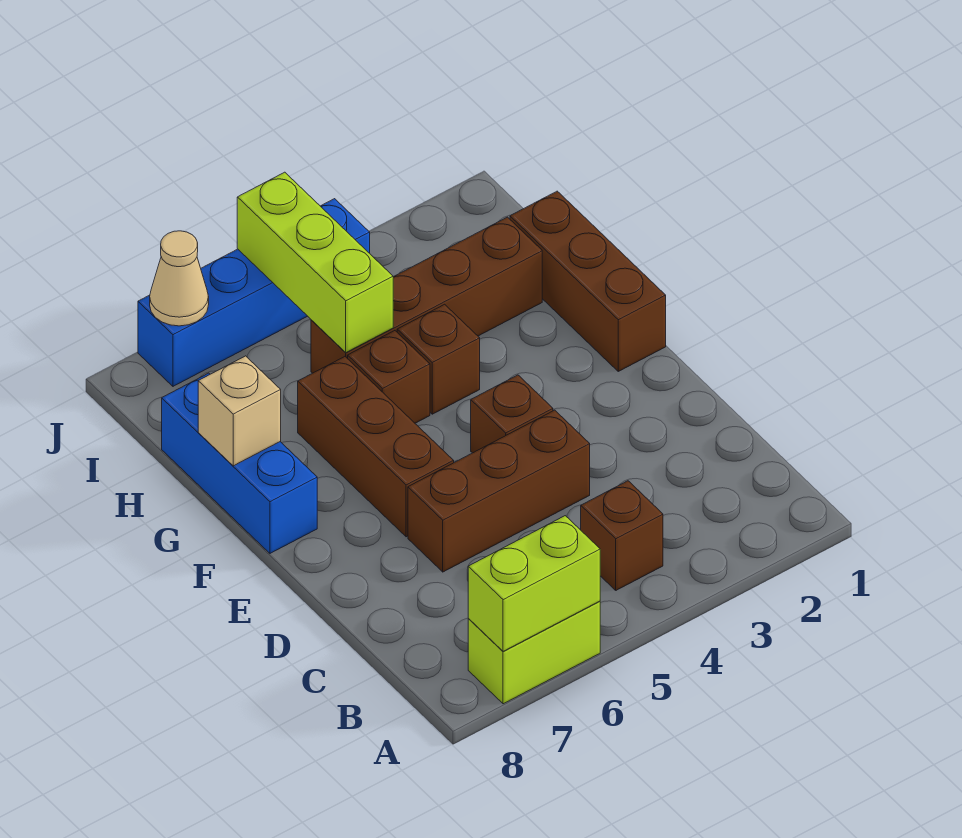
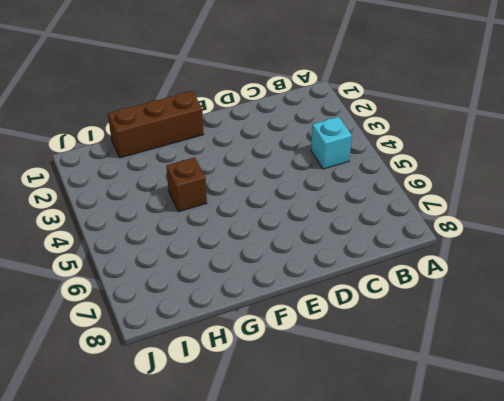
cyan brick B4 level 1 -> brown brick B4 level 1
none -> lime brick A6:A7 level 1
none -> brown brick D4:D6 level 1
none -> brown brick E4 level 1

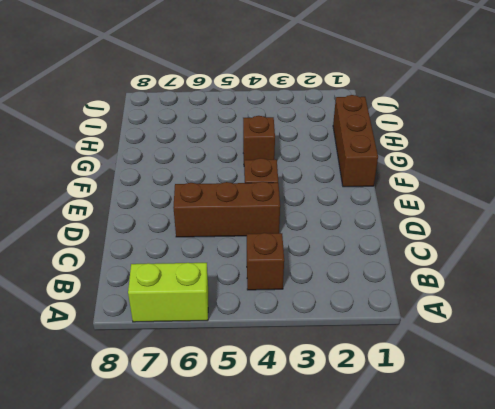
none -> brown brick E6:G6 level 1
none -> blue brick F8:H8 level 1
none -> brown brick G5 level 1

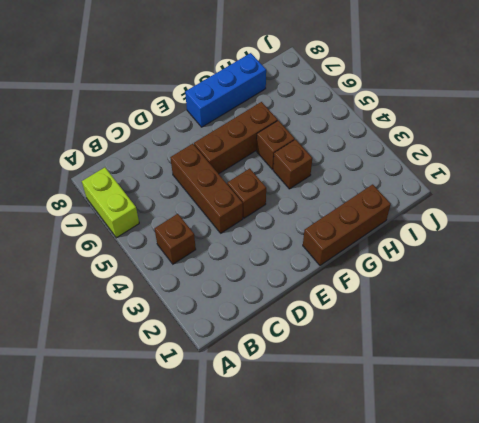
none -> brown brick H2:H5 level 1
none -> blue brick J4:J7 level 1
none -> lime brick A6:A7 level 2

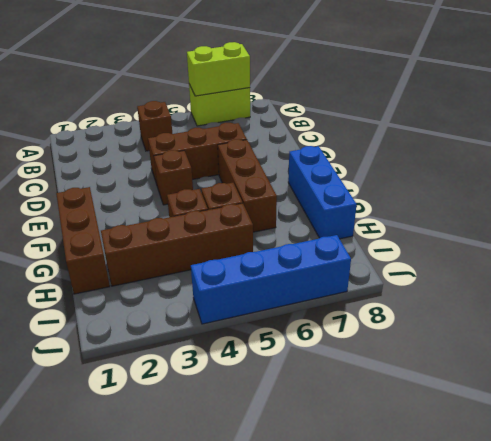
none -> tan brick G8 level 2
none -> lime brick H5:J5 level 2
none -> tan cone J7 level 2

